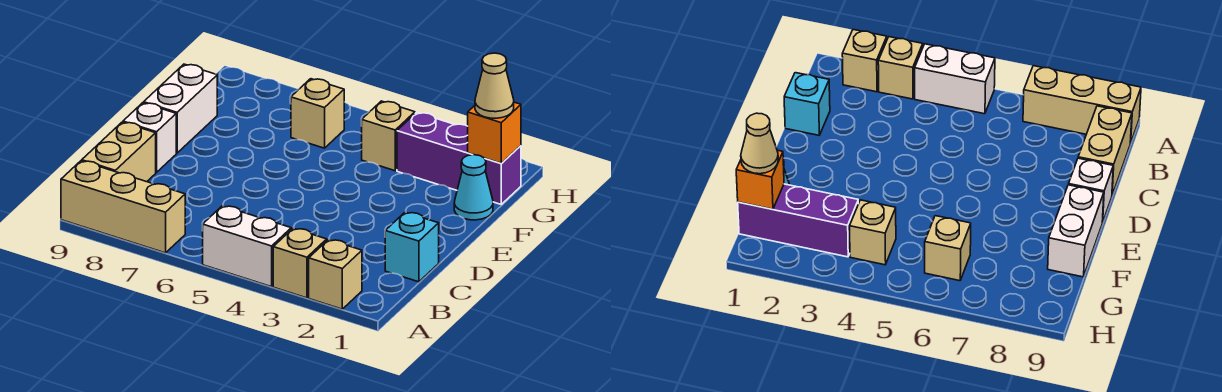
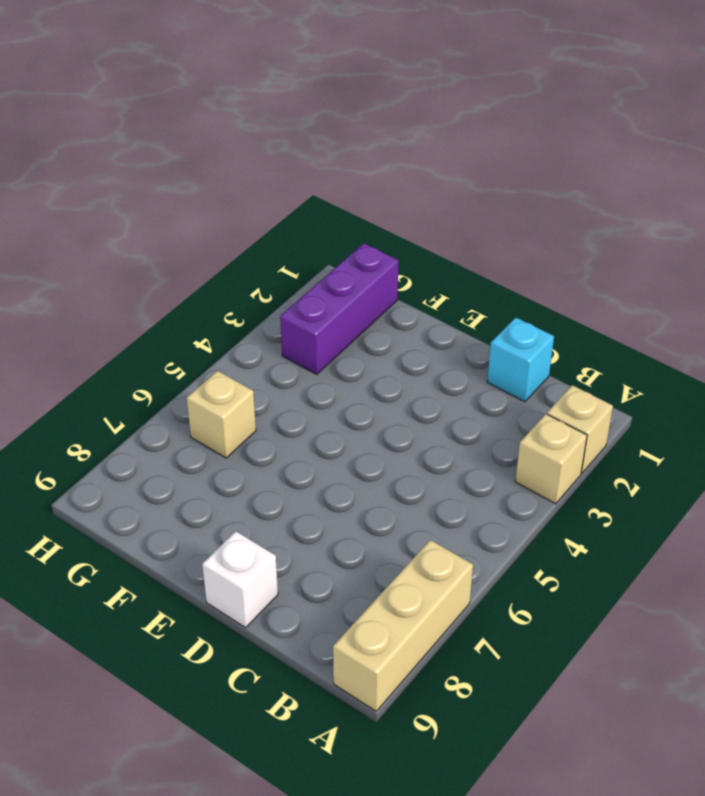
none -> white brick A4:A5 level 1
none -> tan brick B9:C9 level 1
none -> white brick E9:F9 level 1

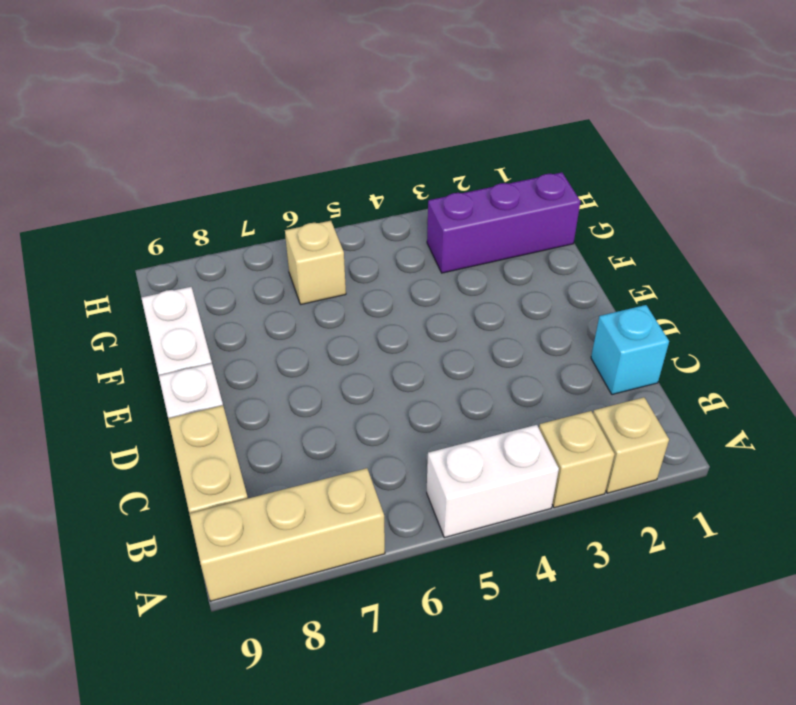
none -> cyan cone F1 level 1
none -> tan brick G4 level 1
none -> orange brick G1 level 2

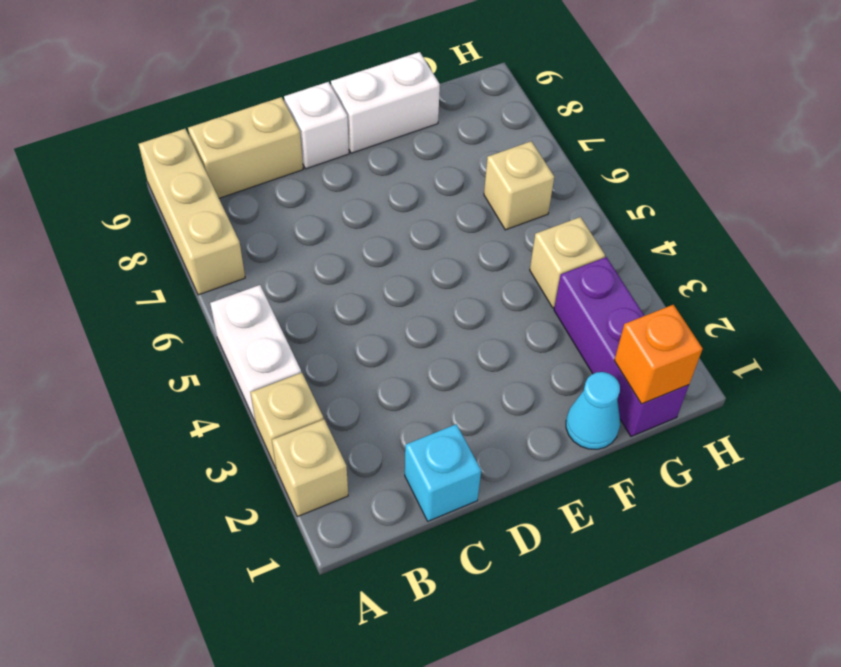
none -> tan cone G1 level 3

